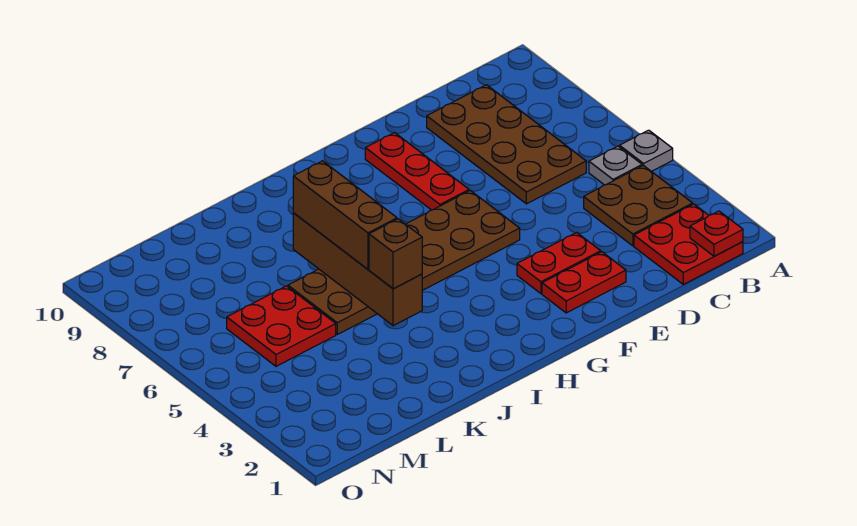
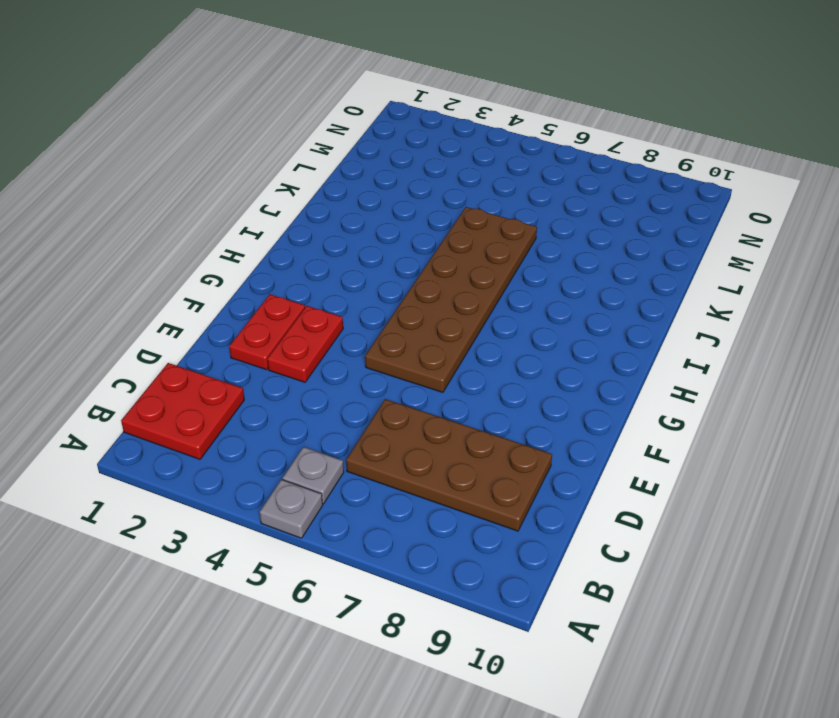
none -> brown plate B3:C4 level 1
none -> red plate F7:F9 level 1
none -> red plate L5:M6 level 1

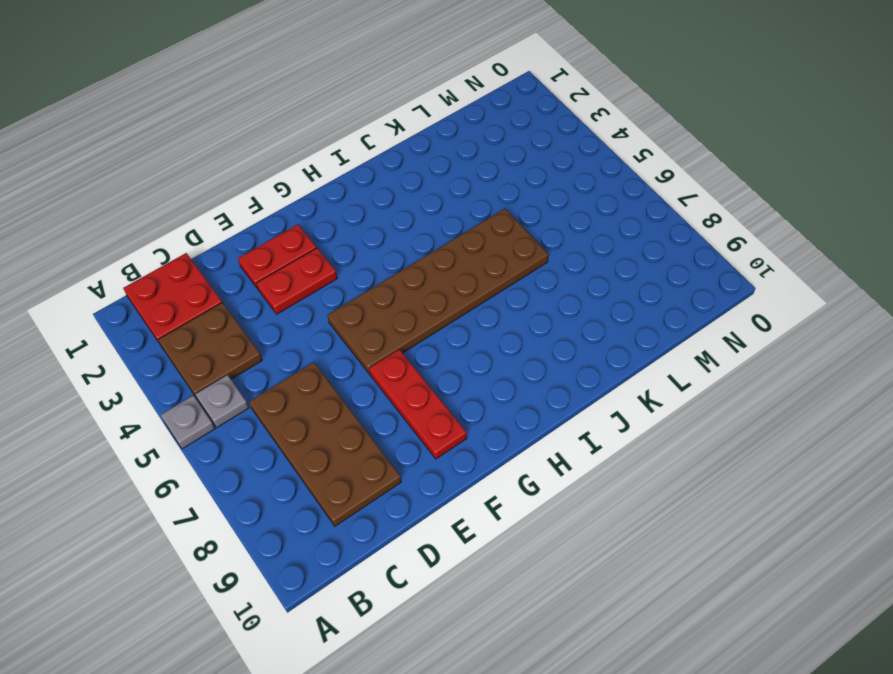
none -> red plate L5:M6 level 1
none -> red plate B1 level 2
none -> brown brick J4:J7 level 2

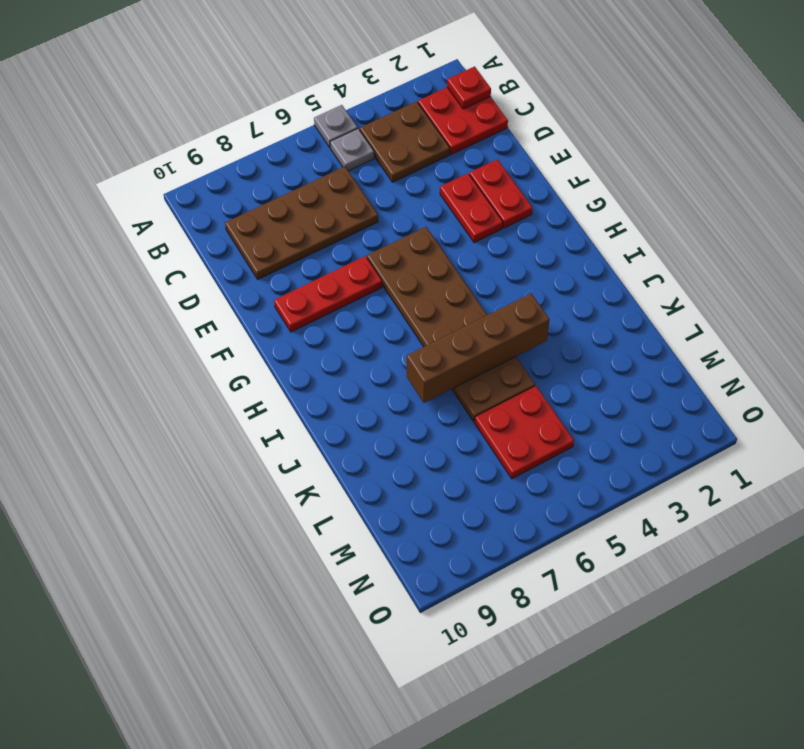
none -> brown brick J4 level 3
none -> brown brick J5:J7 level 3

